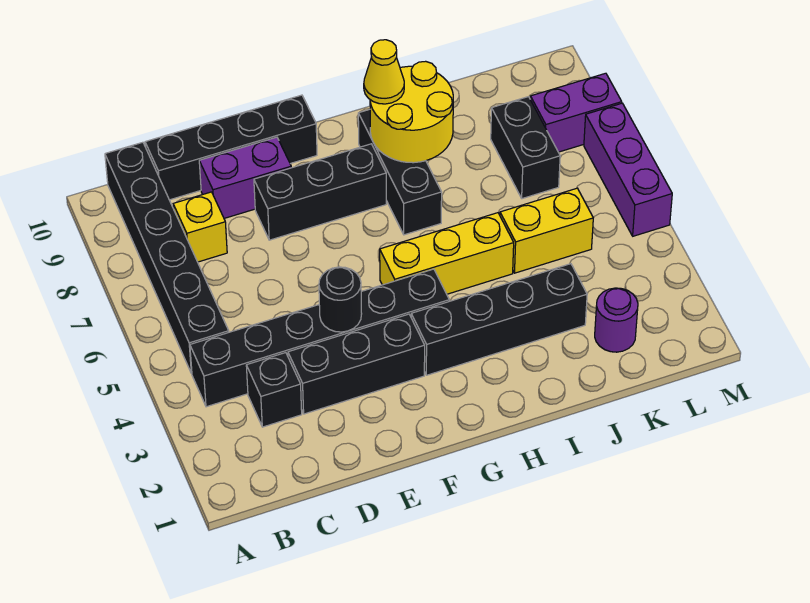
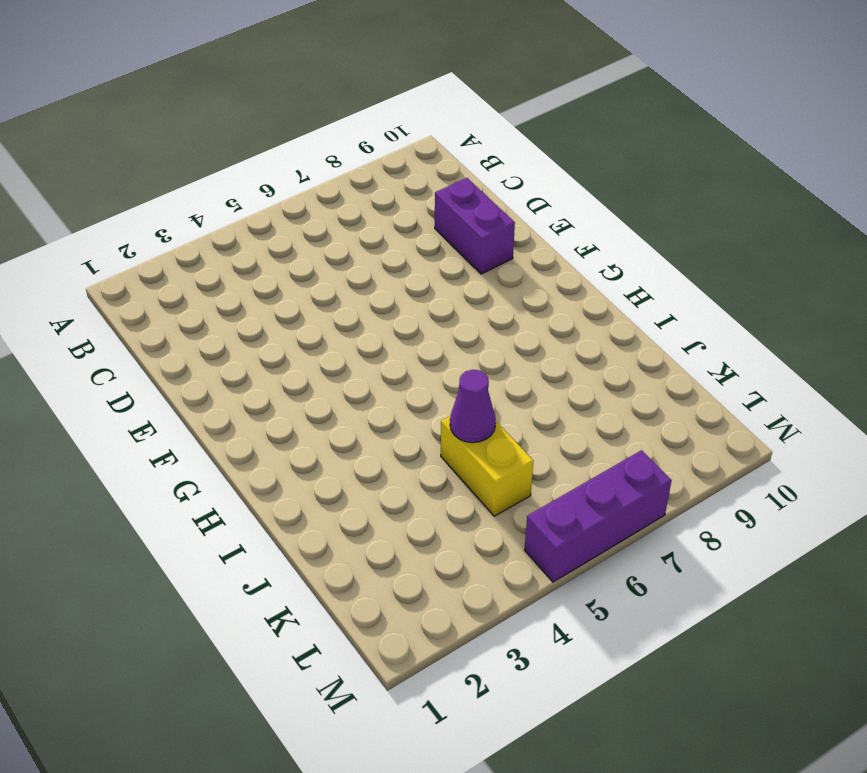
purple cone J5 level 2 -> none
none -> black brick B4:G4 level 1
none -> black brick B5:B10 level 1
none -> black brick C3 level 1

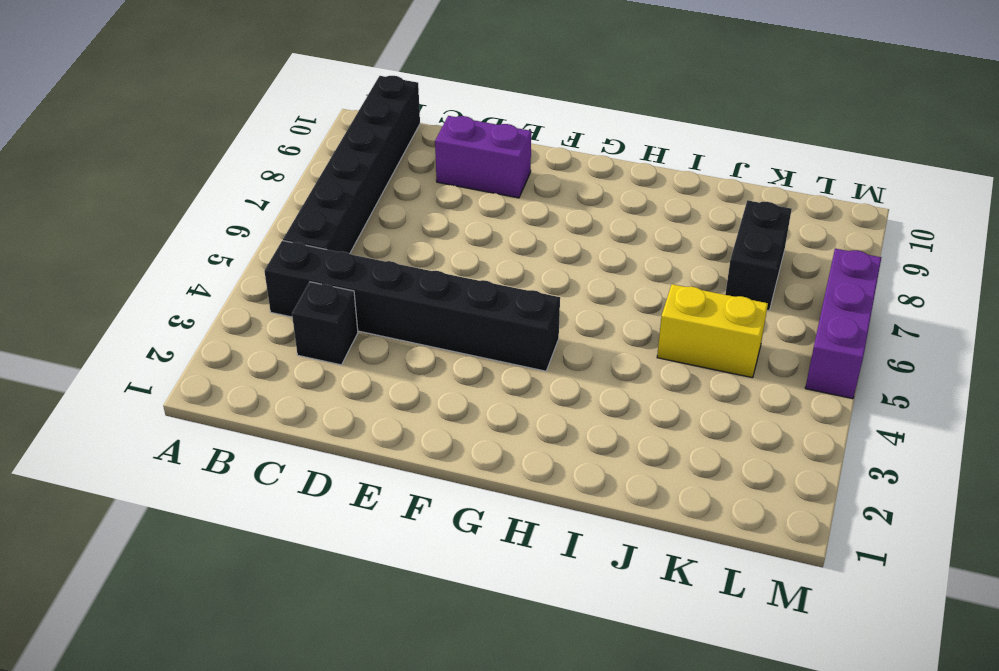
none -> yellow brick C8 level 1
none -> black brick C10:F10 level 1
none -> black brick D3:F3 level 1

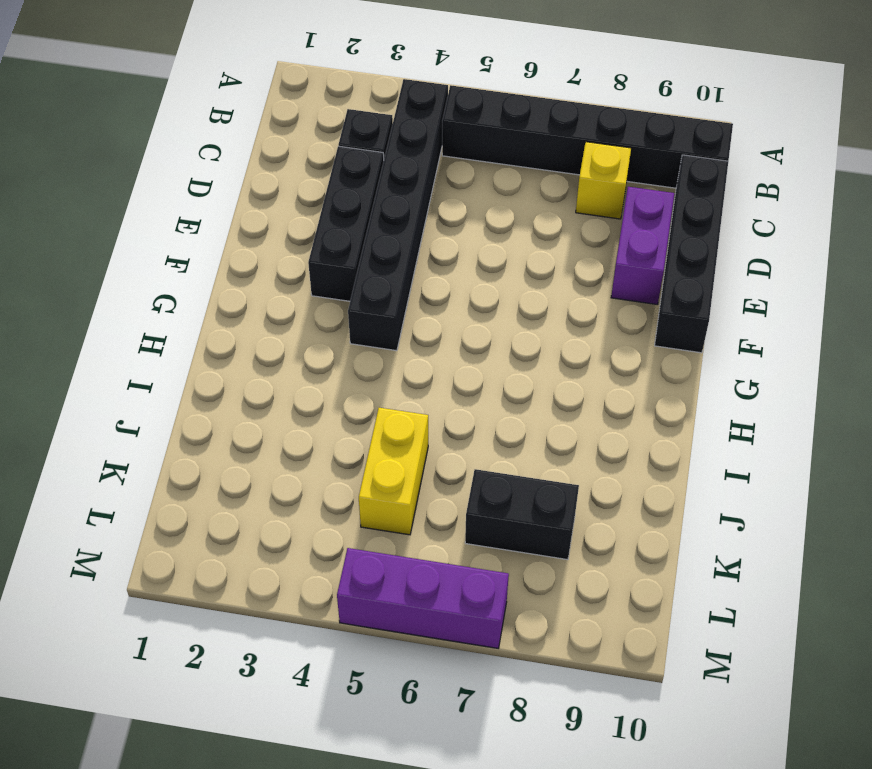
none -> black brick E8:G8 level 1
none -> black brick G3:J3 level 1
none -> yellow brick G5:I5 level 1

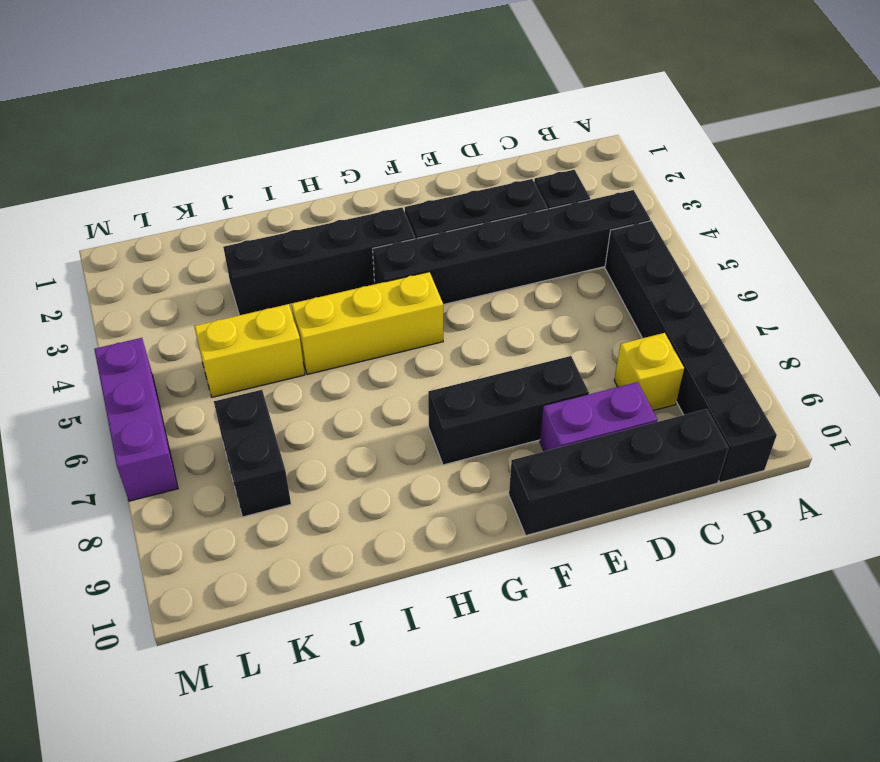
none -> black brick H7:H9 level 1
none -> purple round brick K2 level 1
none -> purple brick L8:M8 level 1

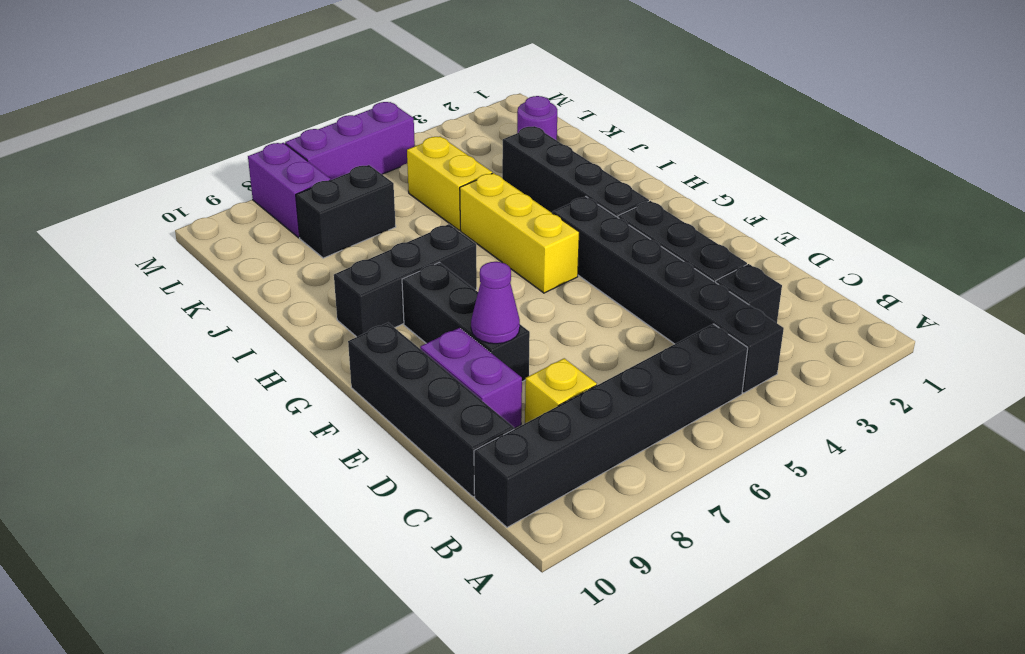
purple cone E8 level 2 -> none
none -> black round brick E4 level 2
none -> yellow round brick H8:I9 level 2
none -> yellow cone H9 level 3

